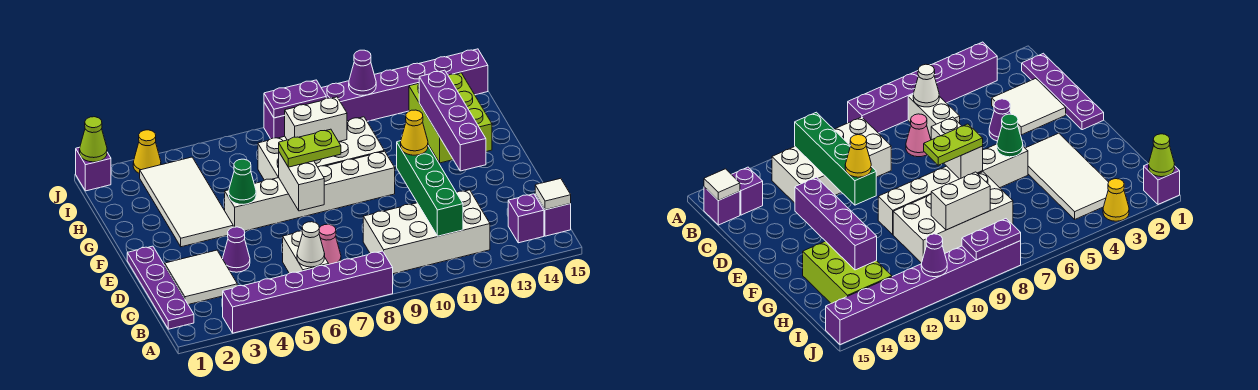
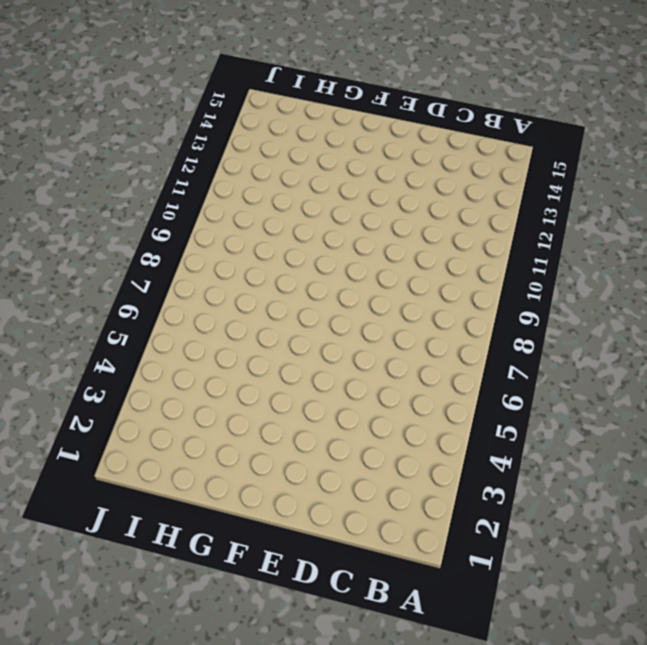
none -> purple brick A3:A8 level 1
none -> purple plate B1:E1 level 1
none -> white brick B6:C6 level 1

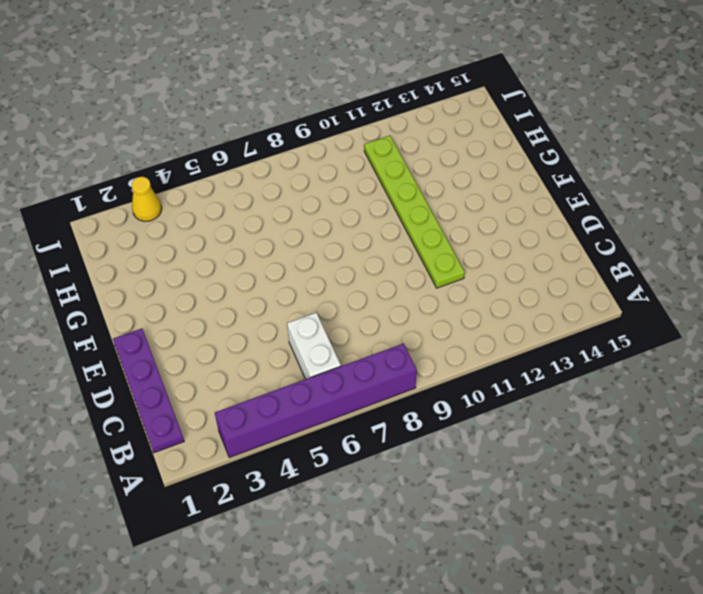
lime plate D11:I11 level 1 -> none
none -> white brick B9:C12 level 1
none -> purple brick B14 level 1
none -> purple brick B15 level 1

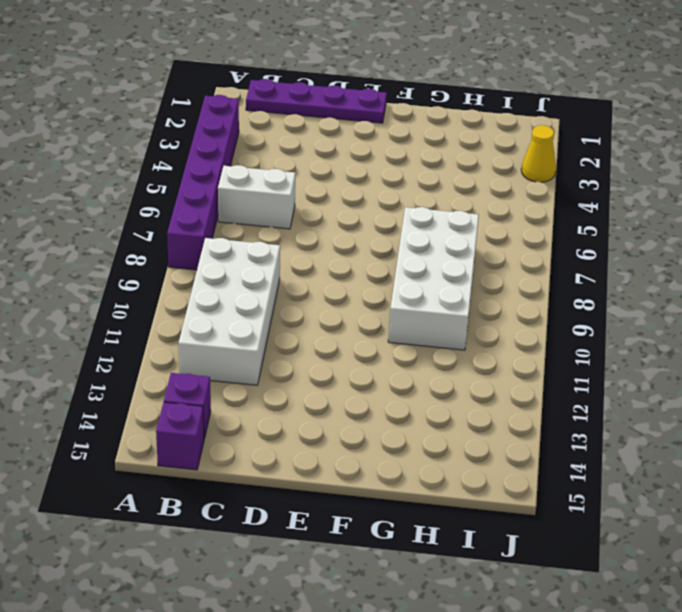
none -> white tile C2:D3 level 1
none -> pink cone C7 level 1
none -> purple cone D4 level 1

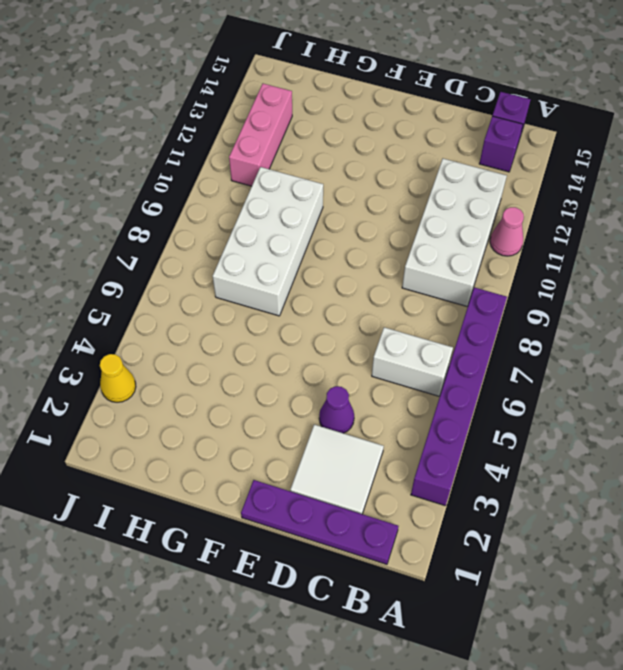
pink cone A11 level 1 -> pink cone C7 level 1
pink brick I11:I13 level 1 -> lime brick G13:I14 level 1
none -> white tile F3:I4 level 1
none -> white brick F5:F10 level 1
none -> purple brick J1 level 1

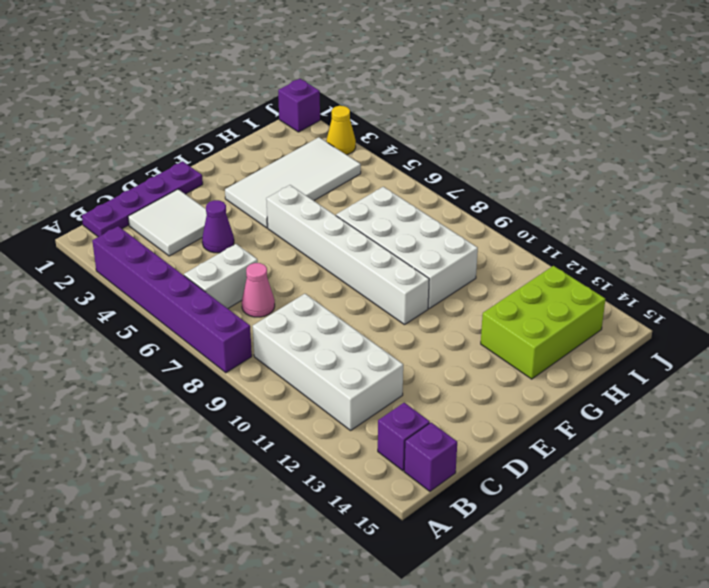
none -> purple brick J8:J15 level 1
none -> white cone B6 level 2
none -> green brick B11:E11 level 2

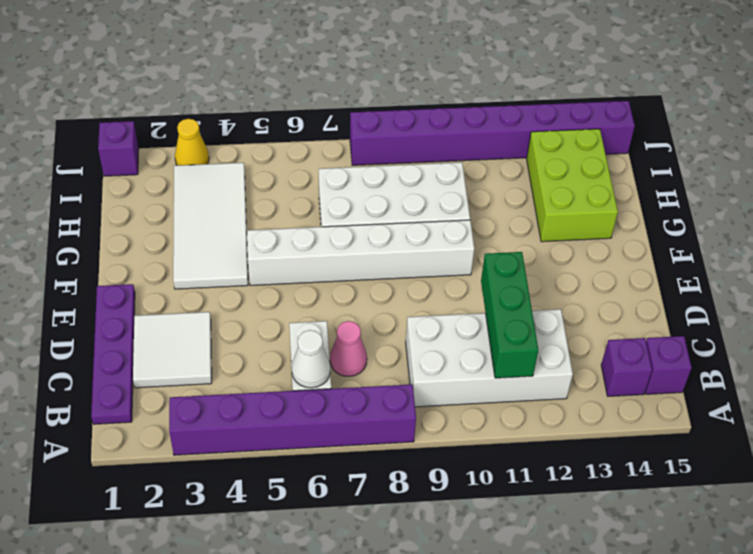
green brick B11:D11 level 2 -> green brick B11:E11 level 2
none -> purple cone D4 level 1
none -> white tile B15 level 2
none -> white brick E7:F7 level 2

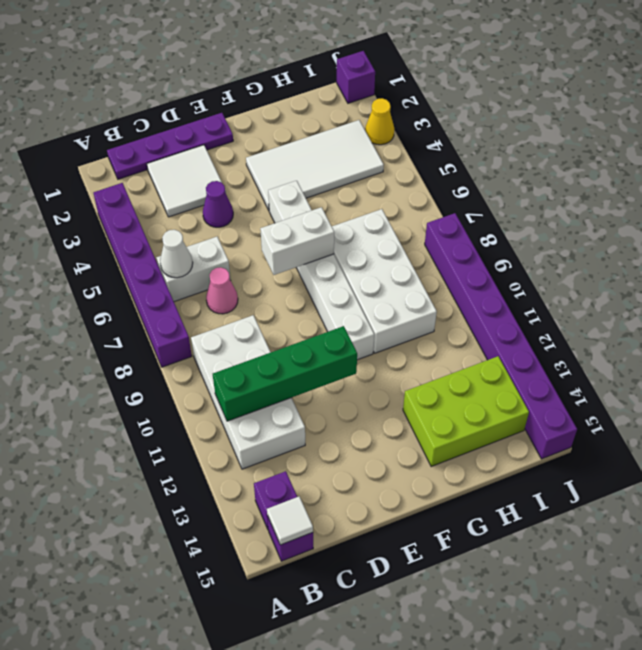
none -> purple brick E13:H13 level 2
none -> green cone F5 level 2
none -> white brick H8:H9 level 2

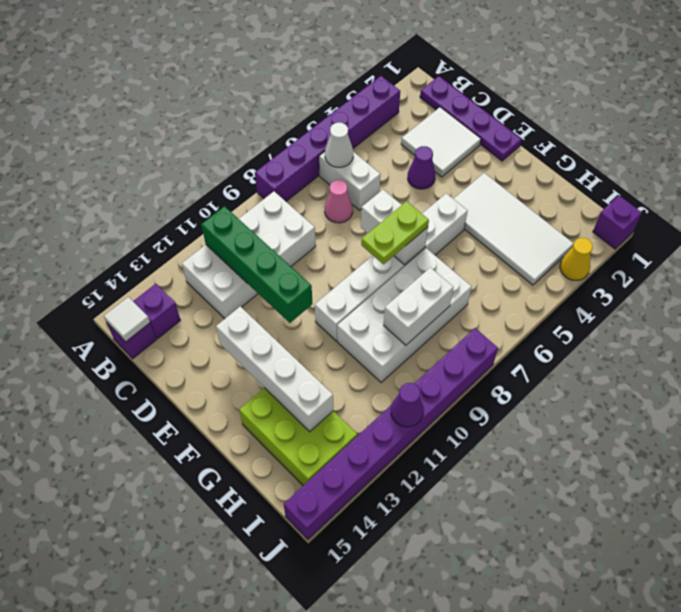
white brick E13:H13 level 2 -> purple brick E13:H13 level 2
none -> green cone F5 level 2
none -> lime cone J1 level 2
none -> purple plate J8:J9 level 2

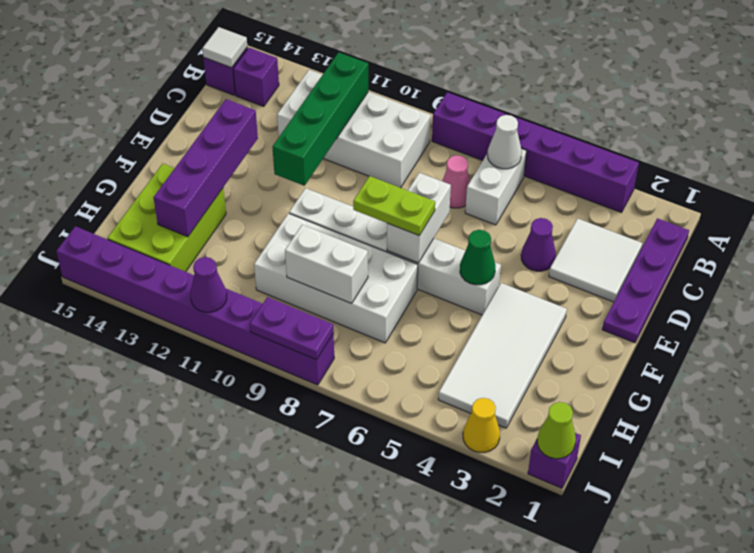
none -> yellow cone E11 level 3

